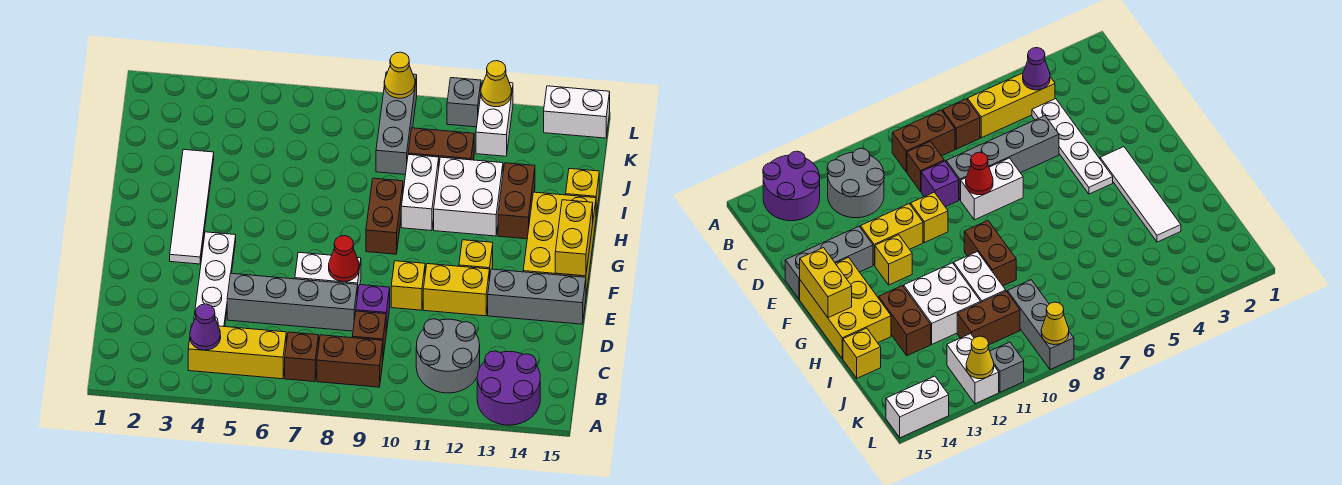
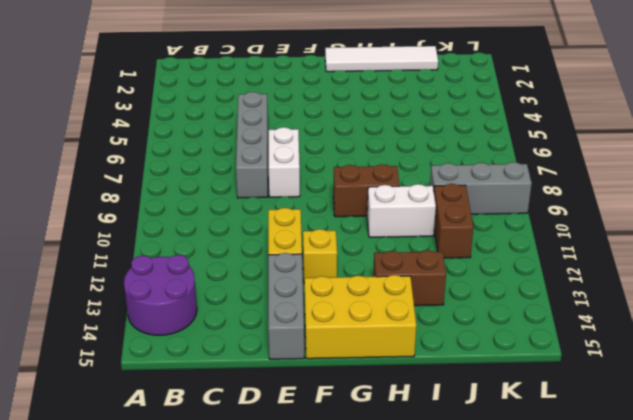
white tile G1:J1 level 1 -> white tile F3:I3 level 1
none -> yellow brick B4:B6 level 1
none -> brown brick B7 level 1
none -> brown brick B8:B9 level 1
none -> grey round brick B11:C12 level 1

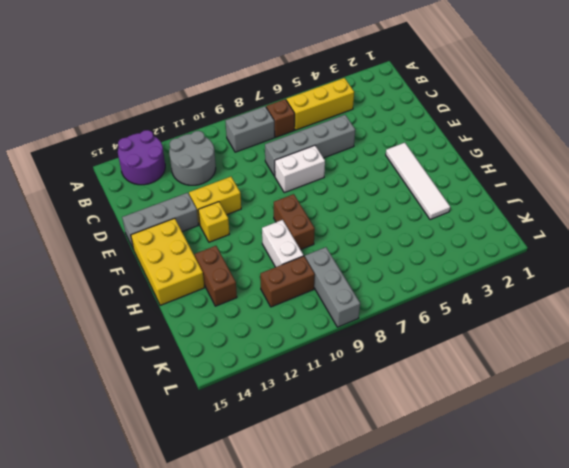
grey brick B8:B9 level 1 -> brown brick B8:B9 level 1
none -> white plate C4:F4 level 1
none -> brown brick C9 level 1
none -> purple brick D9 level 1
none -> yellow brick E10 level 1

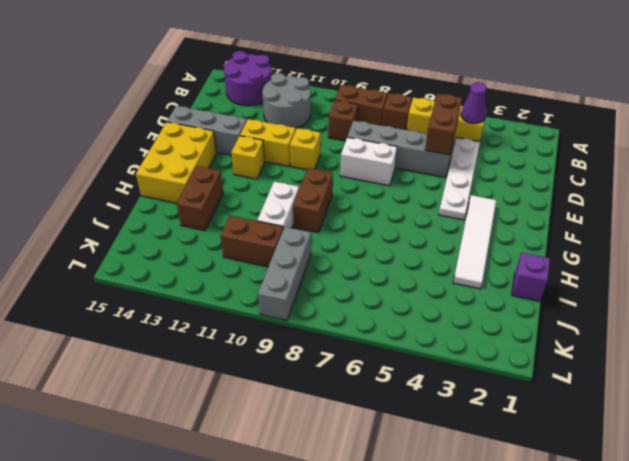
brown brick C5:D5 level 2 -> none
purple brick I1 level 1 -> purple brick D9 level 1
none -> white brick H11:I12 level 1
none -> yellow brick I15 level 1
none -> white brick K12:L12 level 1
none -> grey brick L11 level 1

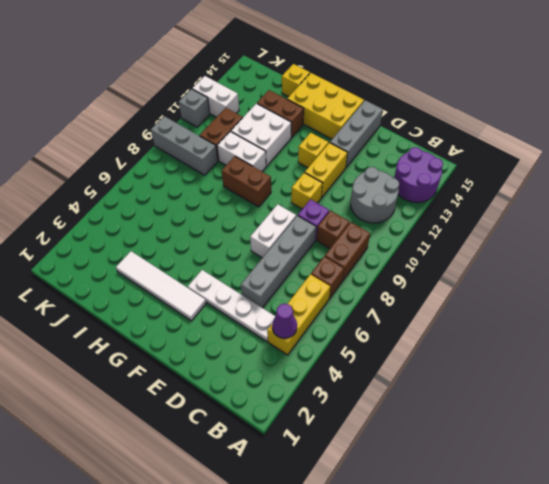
none -> white brick L14:L15 level 1
none -> red cone E8 level 2
none -> yellow brick F15:G15 level 2
none -> yellow cone L9 level 2

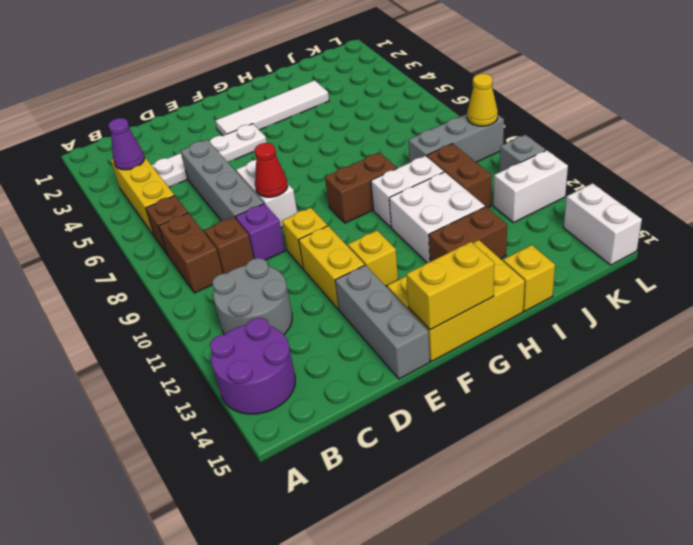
none -> yellow cone L12 level 2

